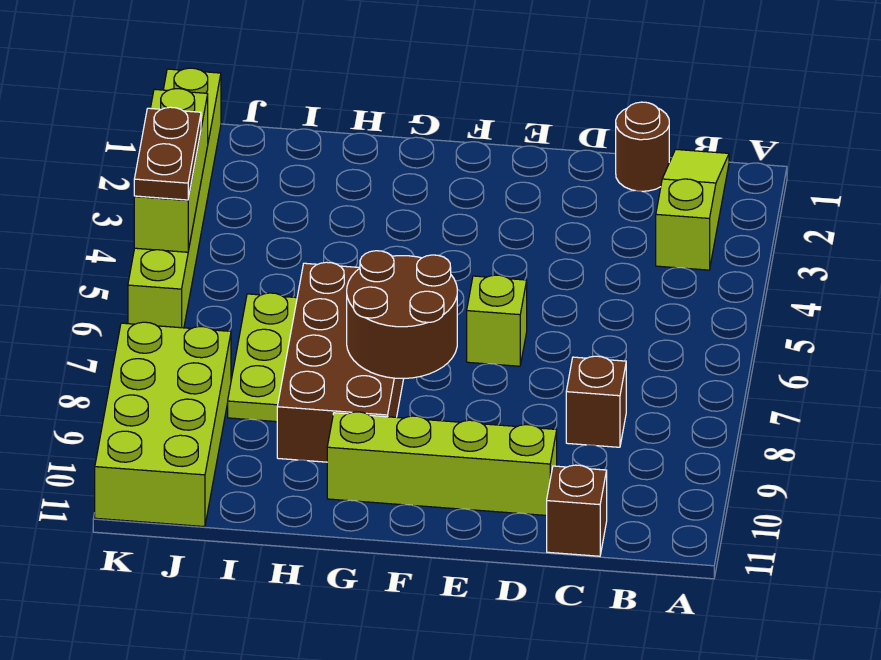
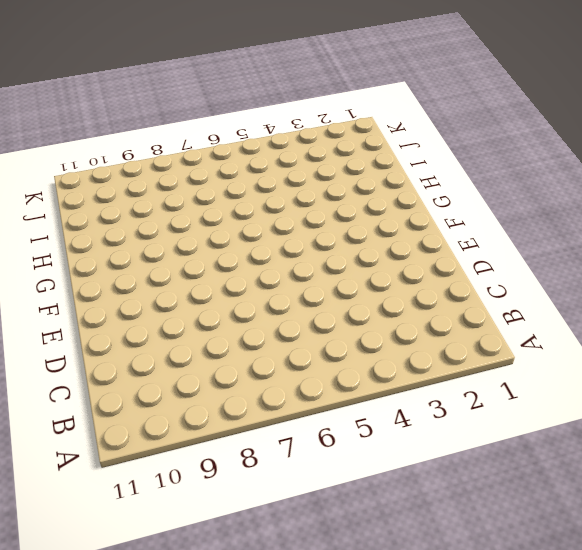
none -> lime slope B1:B3 level 1 top 3
none -> brown round brick C1 level 1
none -> brown brick C8 level 1

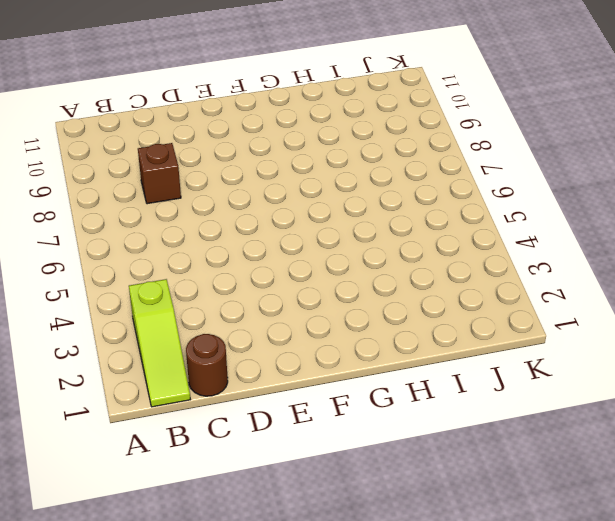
none -> brown brick C11 level 1
none -> lime brick D10:G10 level 1
none -> lime brick E6 level 1

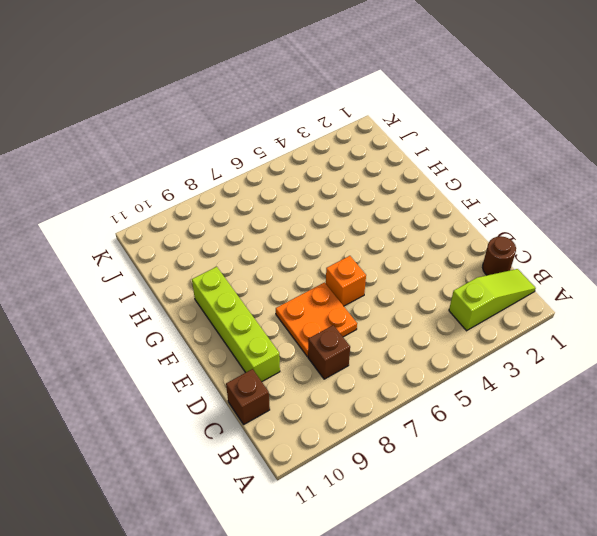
orange plate D7:E8 level 1 -> none
orange brick E6 level 1 -> lime brick E6 level 1
none -> brown brick G6:H9 level 1
none -> lime plate I6:I8 level 1
none -> lime brick J8:K11 level 1

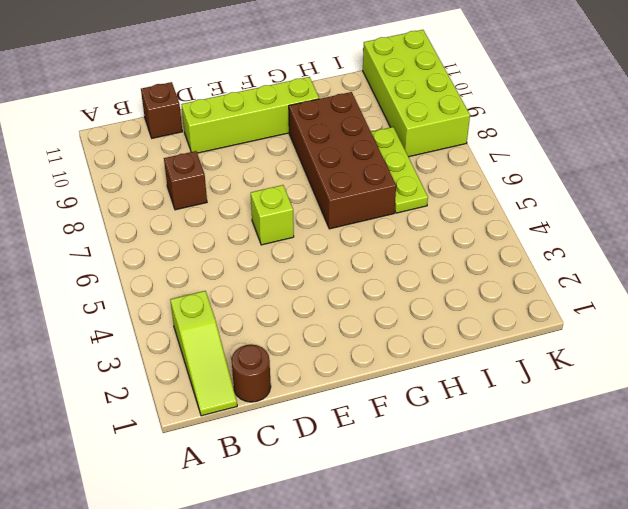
none -> lime brick K1:K6 level 1
none -> brown round brick F7:G8 level 2
none -> lime brick K3:K5 level 2

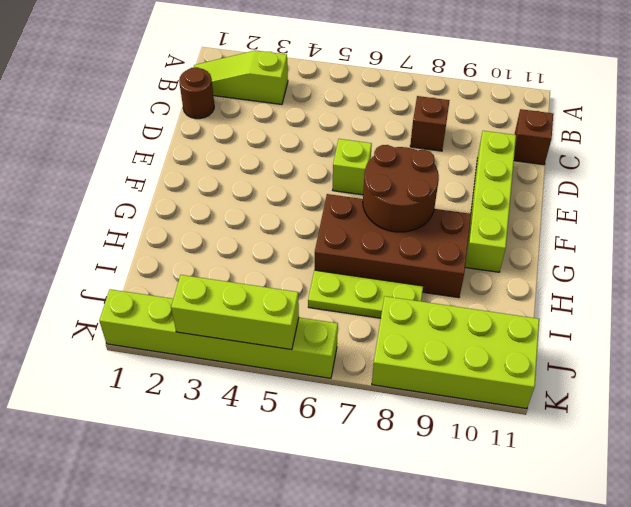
none -> brown plate K4:K5 level 3

